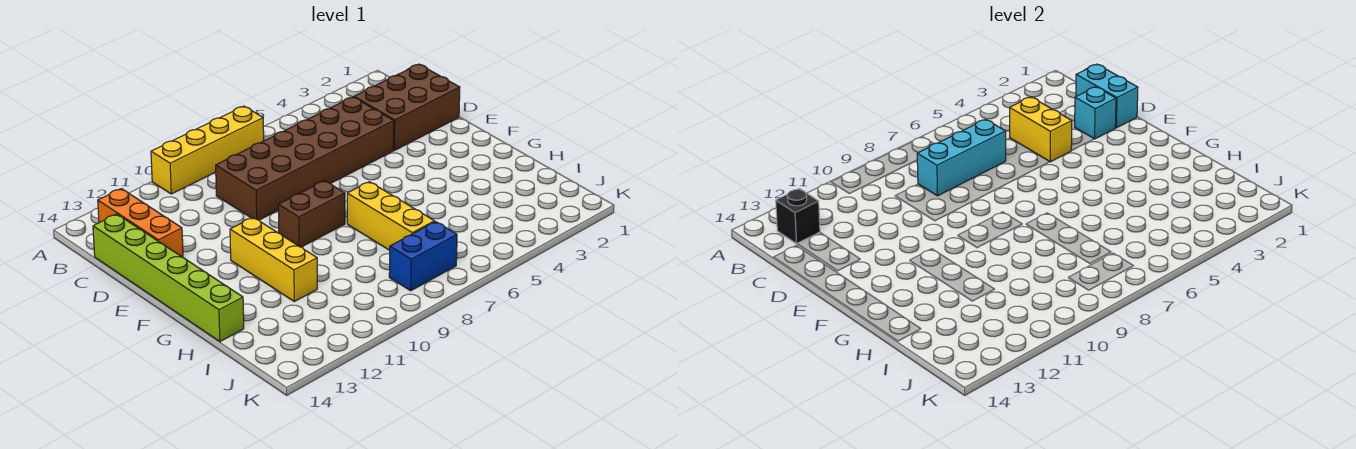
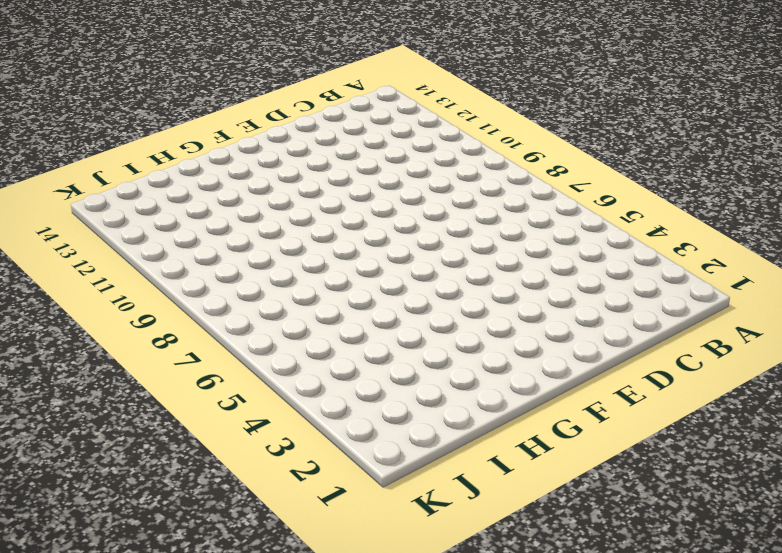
none -> yellow brick A7:A10 level 1
none -> orange brick B13:D13 level 1
none -> brown brick C1:D3 level 1

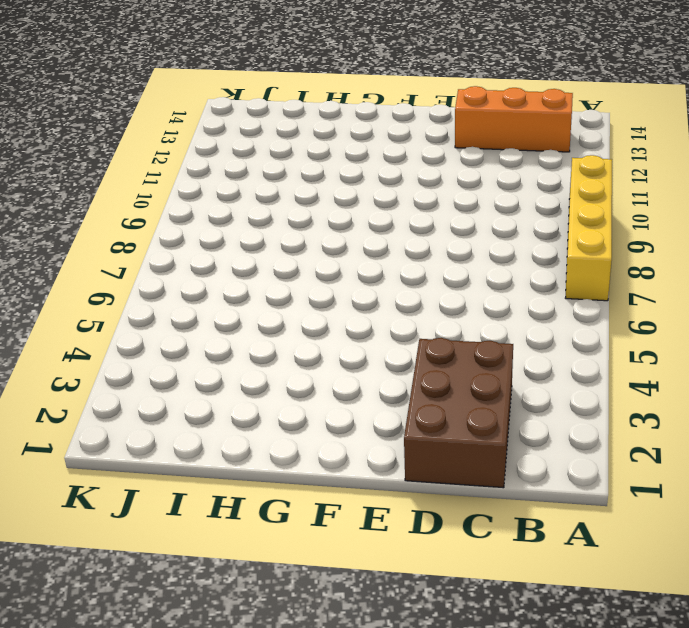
none -> brown brick C4:D9 level 1
none -> lime brick C14:H14 level 1
none -> brown brick F8:F9 level 1

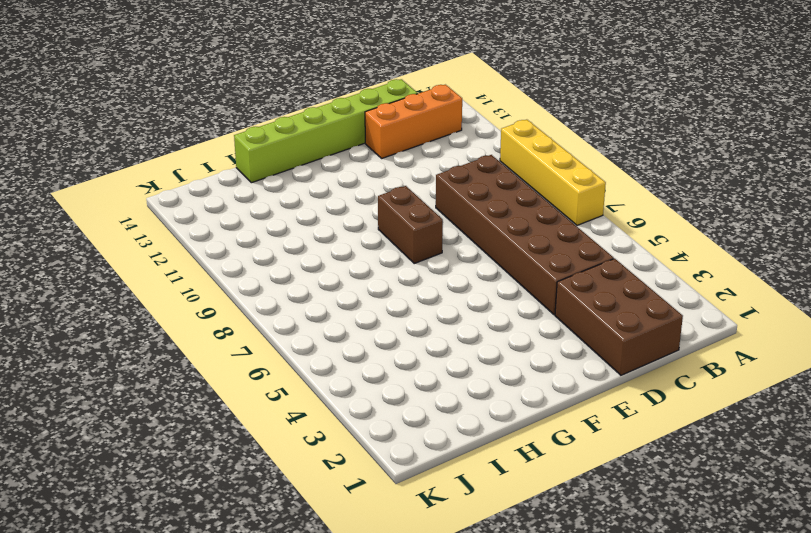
none -> yellow brick F11:H11 level 1
none -> yellow brick G7:I7 level 1
none -> blue brick J7:J8 level 1

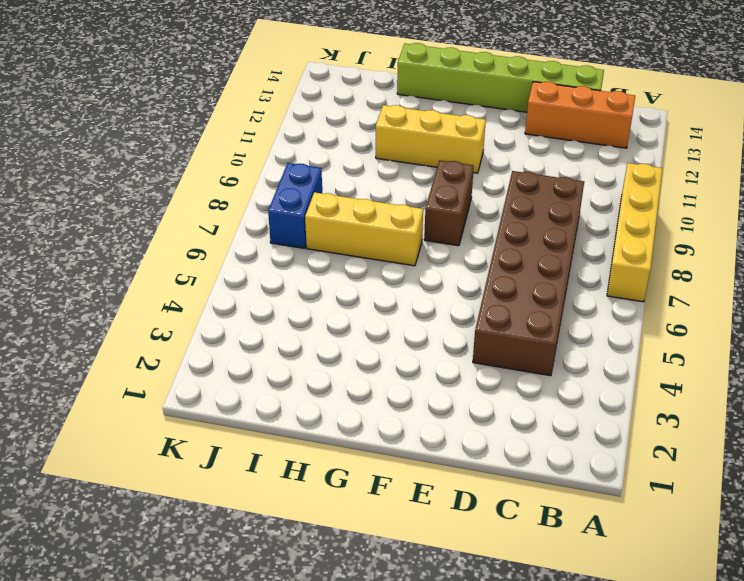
none -> brown brick C1:D3 level 1
none -> black brick B13 level 2
none -> cyan brick C1:D1 level 2

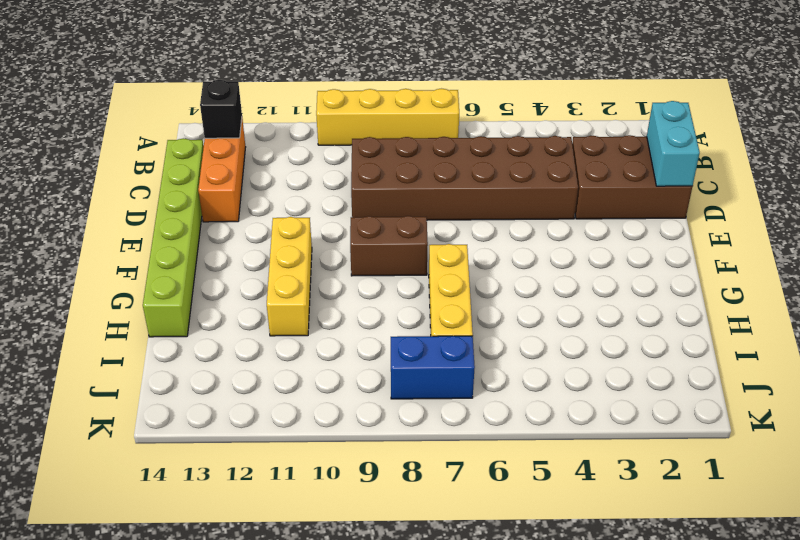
none -> yellow brick C4:D4 level 2
none -> cyan brick C6:C8 level 2
none -> cyan brick D2 level 2

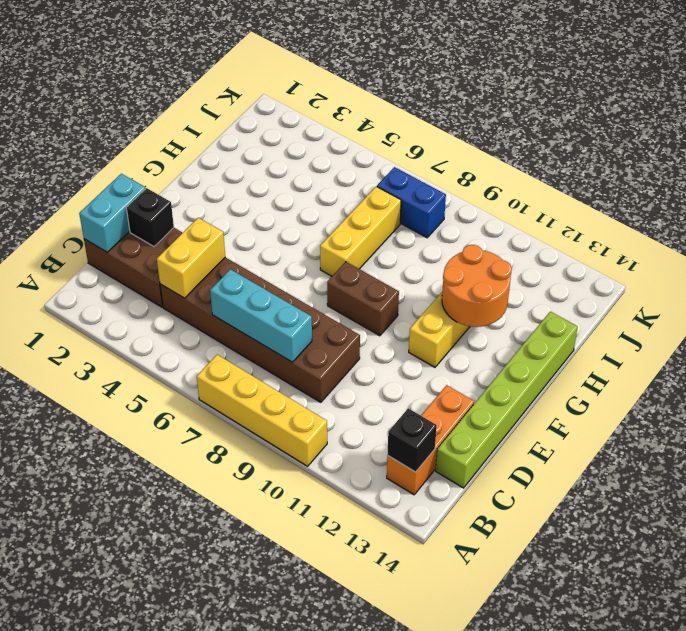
black brick D2 level 2 -> cyan brick D2 level 2
orange round brick G11:H12 level 2 -> none

